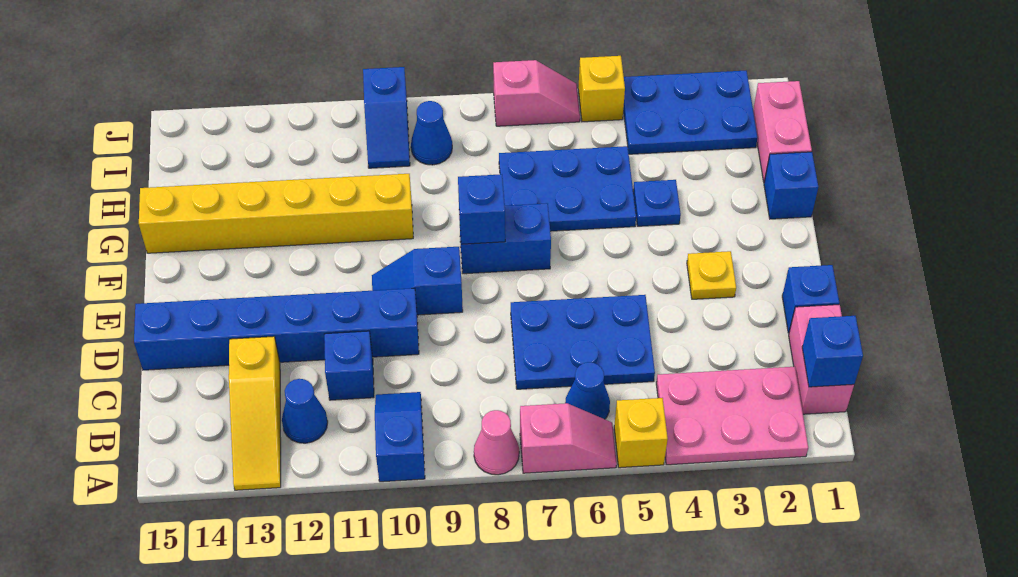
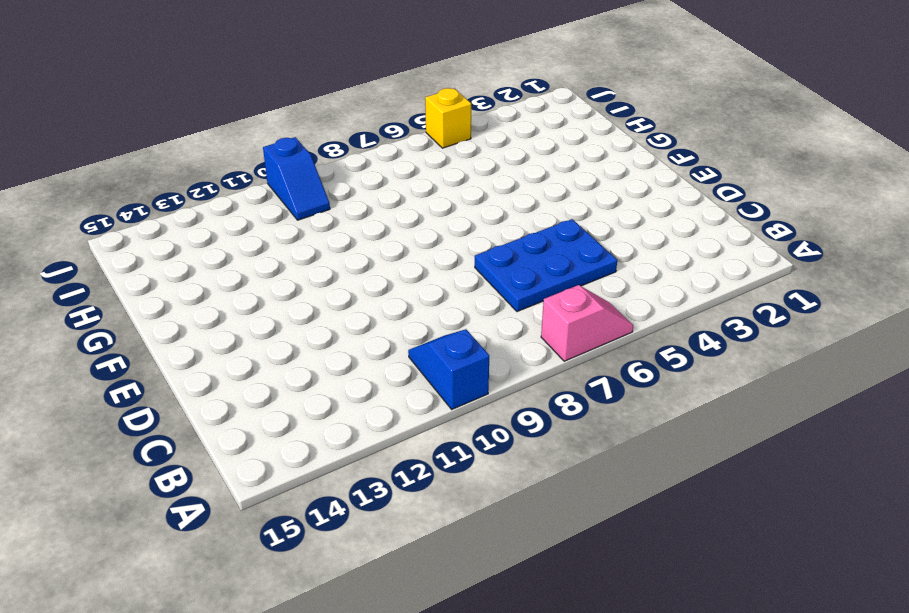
none -> pink plate A2:B4 level 1
none -> yellow brick A5 level 1
none -> pink cone A8 level 1

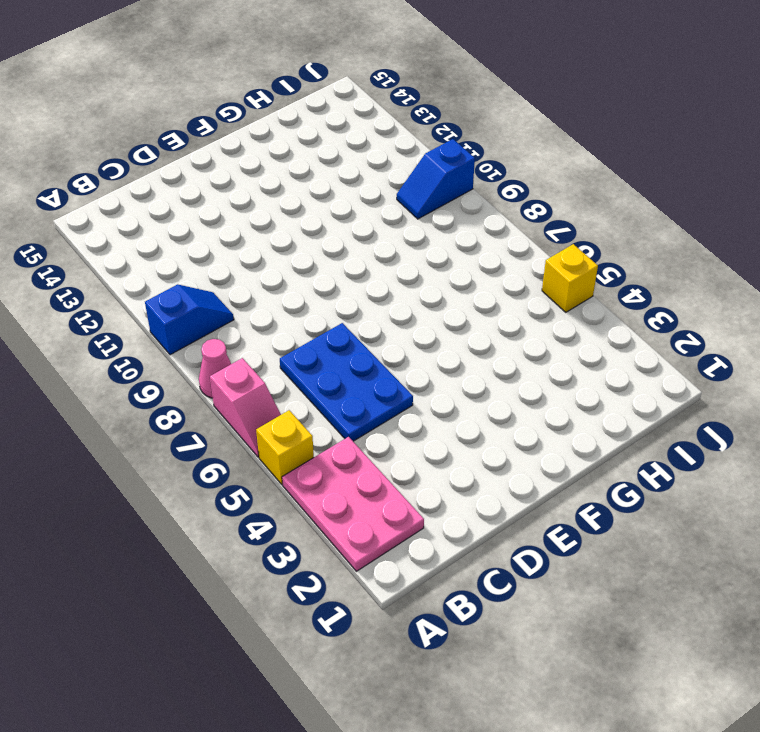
none -> yellow slope A13:C13 level 1 top C
none -> pink brick B1:C1 level 1
none -> blue cone B6 level 1

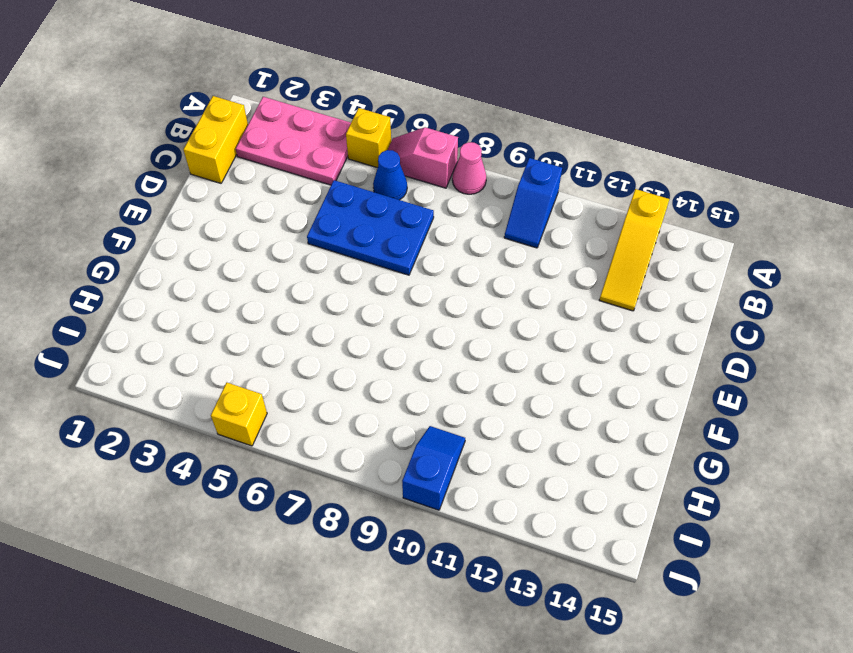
yellow slope A13:C13 level 1 top A -> yellow slope A13:C13 level 1 top C
yellow brick B1:C1 level 1 -> pink brick B1:C1 level 1
none -> blue cone B12 level 1
none -> blue brick C11 level 1
none -> blue brick D1 level 1

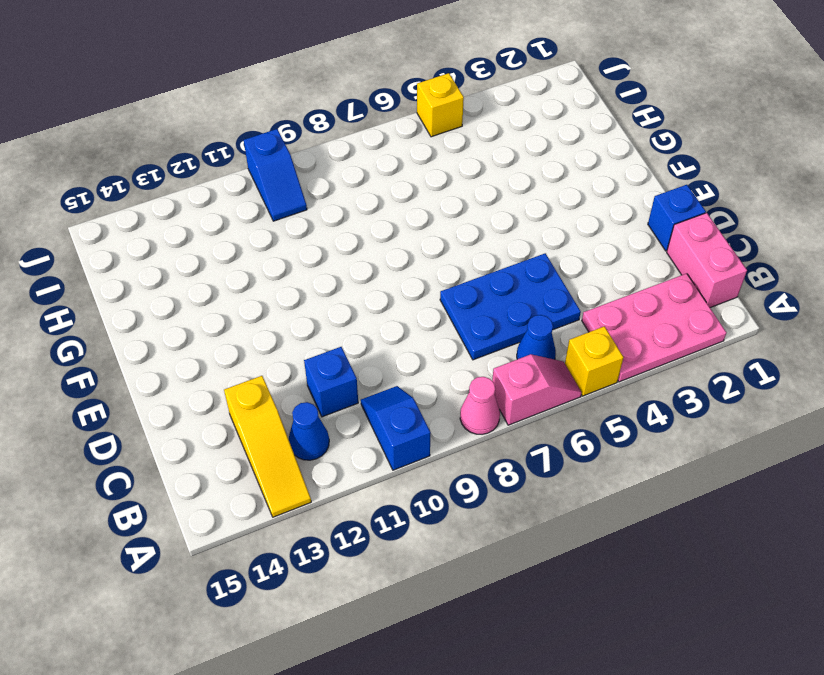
none -> blue brick D10:D15 level 1
none -> yellow plate E3 level 1
none -> blue slope E9:E10 level 1 top 9

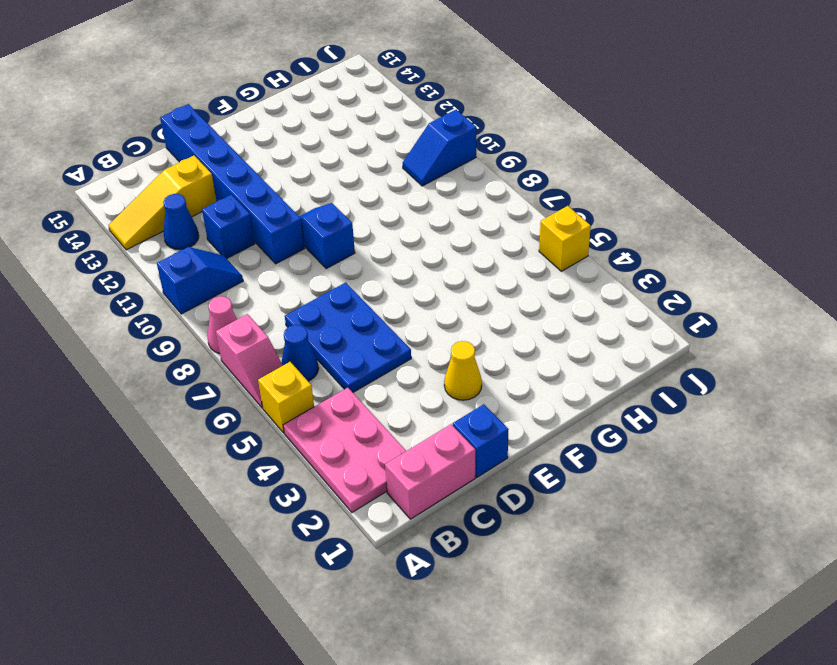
yellow cone E3 level 1 -> yellow plate E3 level 1
none -> blue brick F7:F8 level 1
none -> blue brick G1 level 1
none -> blue plate G4 level 1

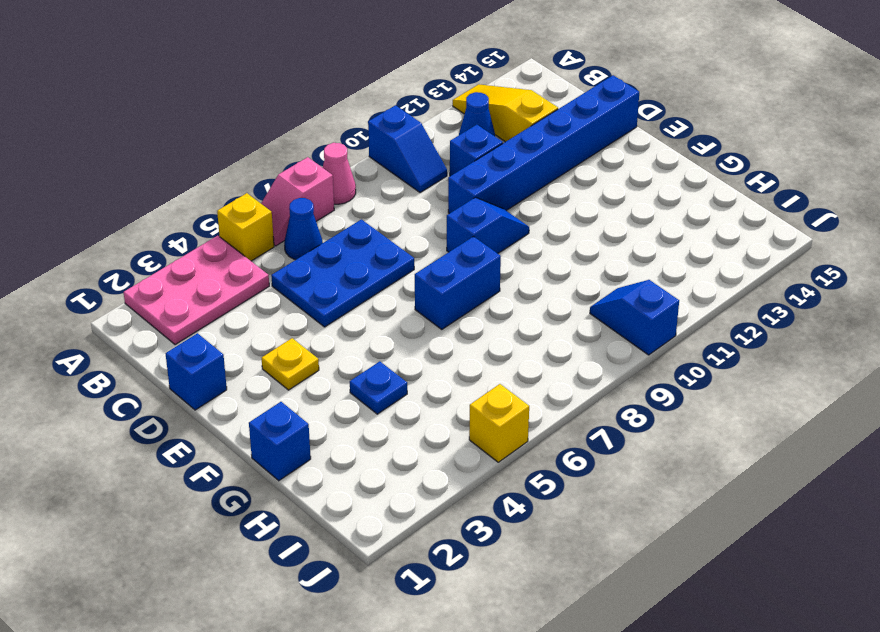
none -> pink brick B1:C1 level 1
none -> blue plate G5:H7 level 1
none -> yellow brick G10:G15 level 1

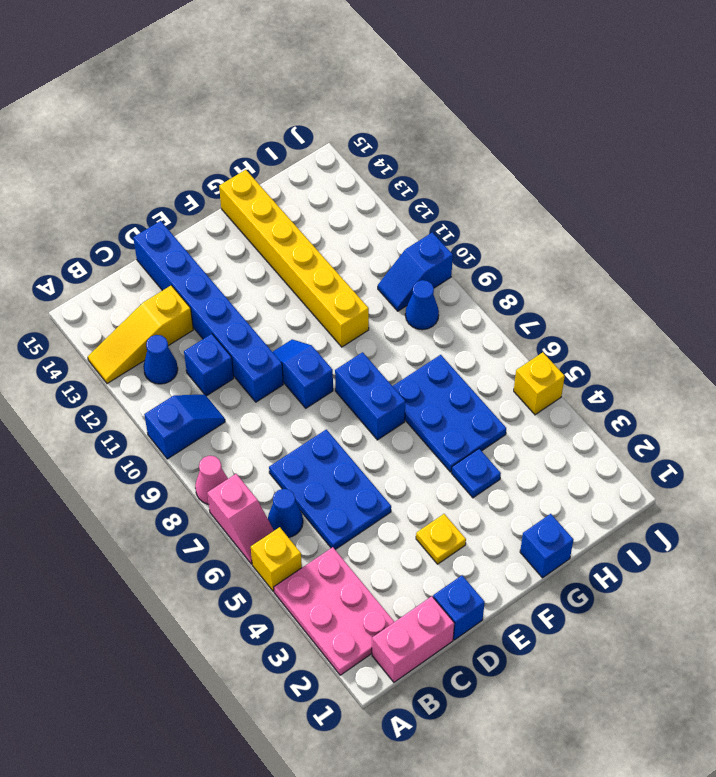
none -> pink brick H1:I1 level 1
none -> blue plate I2:J4 level 1
none -> pink slope J6:J7 level 1 top 7

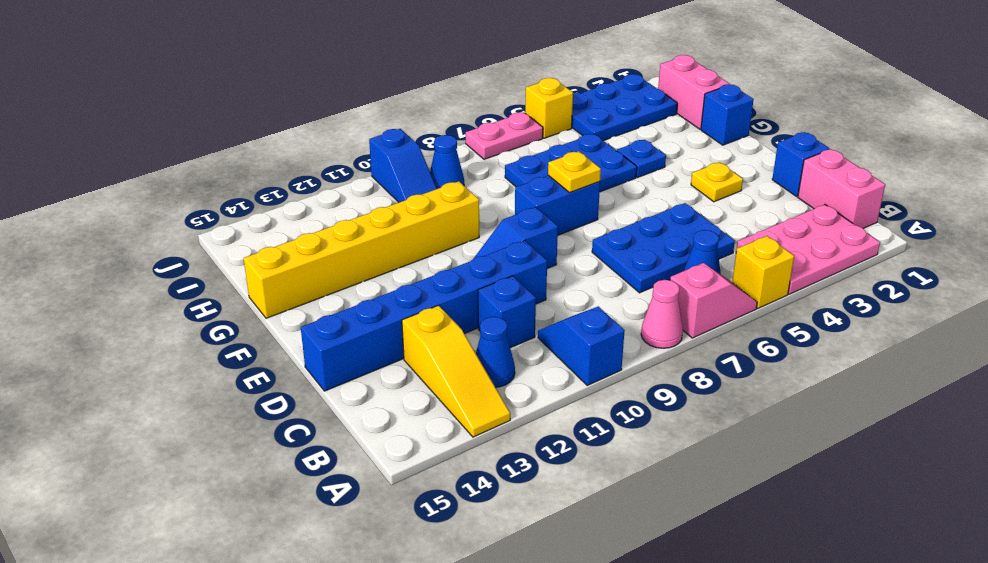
yellow plate F7 level 2 -> none
pink plate J6:J7 level 1 -> pink slope J6:J7 level 1 top 7
none -> blue brick B1 level 2
none -> blue brick F8 level 2

